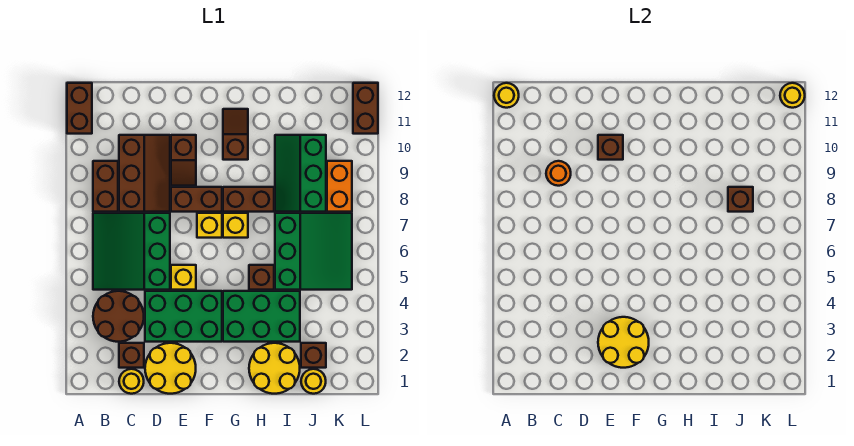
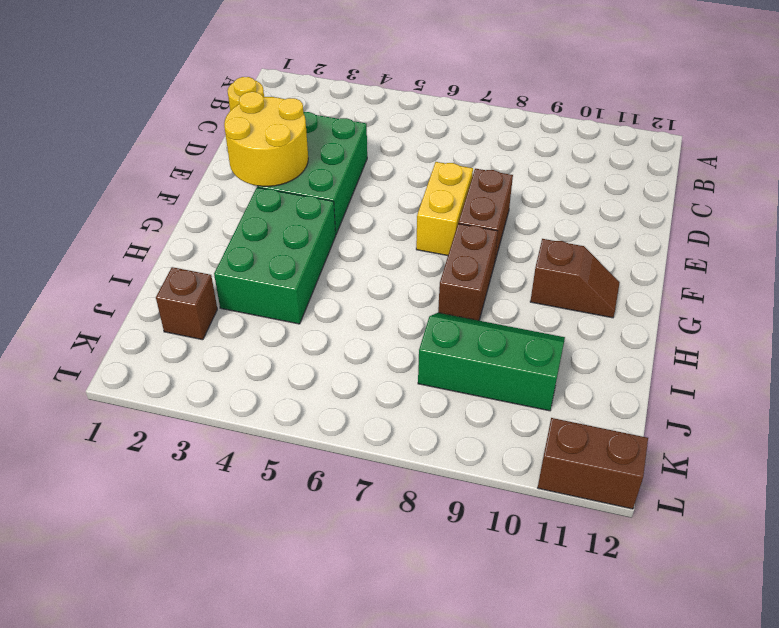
yellow brick E7:F7 level 1 -> yellow brick F7 level 1
none -> brown brick A11:A12 level 1
none -> brown round brick B3:C4 level 1
none -> green slope B5:D7 level 1 top D
none -> brown brick B8:B9 level 1

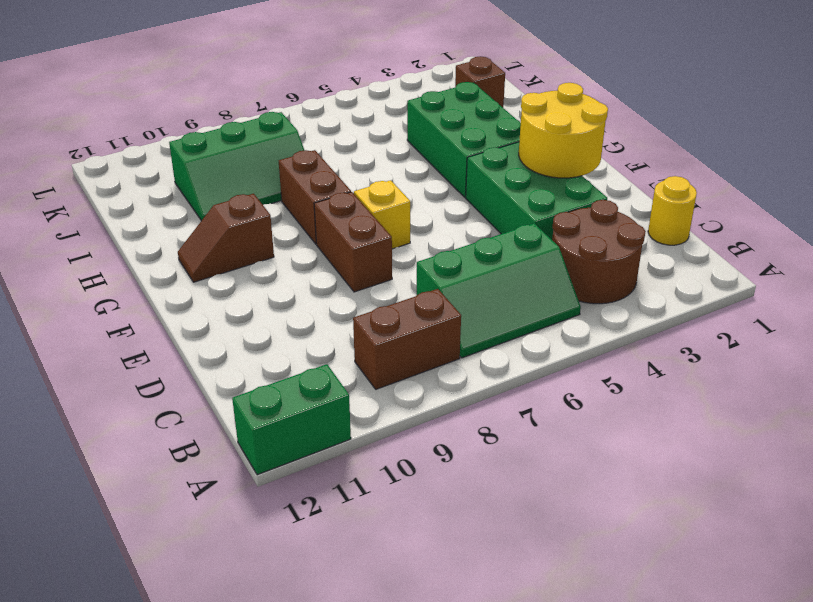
green brick A11:A12 level 1 -> brown brick A11:A12 level 1
green slope B5:C7 level 1 top C -> green slope B5:D7 level 1 top D
none -> brown brick C2 level 1
none -> brown slope C8:D10 level 1 top C
none -> yellow round brick D1:E2 level 1
none -> yellow brick E5 level 1

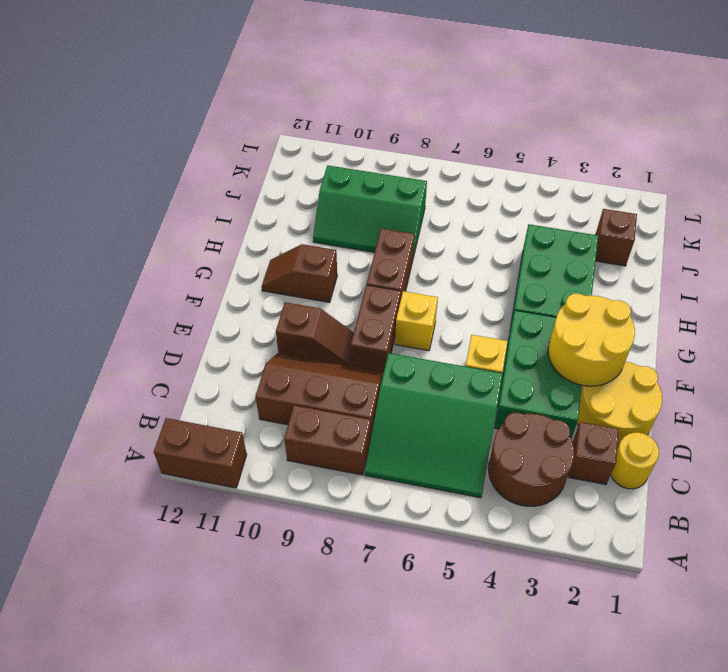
none -> yellow brick G7 level 1
none -> yellow round brick H1:I2 level 1
none -> brown brick H5 level 1
none -> green slope I5:K7 level 1 top I

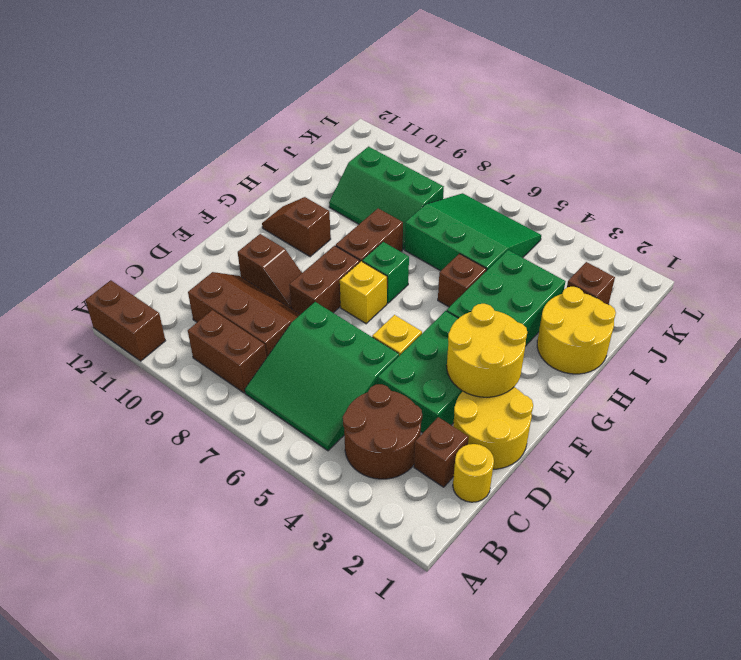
green brick G7 level 1 -> yellow brick G7 level 1
none -> yellow round brick J1 level 1
none -> orange brick K8:K9 level 1
none -> brown brick L11:L12 level 1
none -> yellow round brick A12 level 2

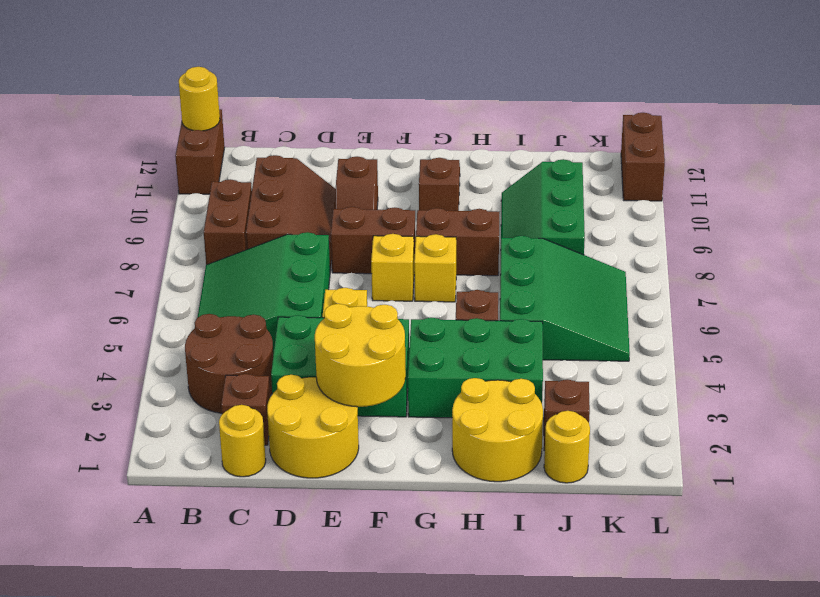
none -> orange brick K8:K9 level 1
none -> orange round brick C9 level 2
none -> brown brick E10 level 2
none -> brown brick J8 level 2

